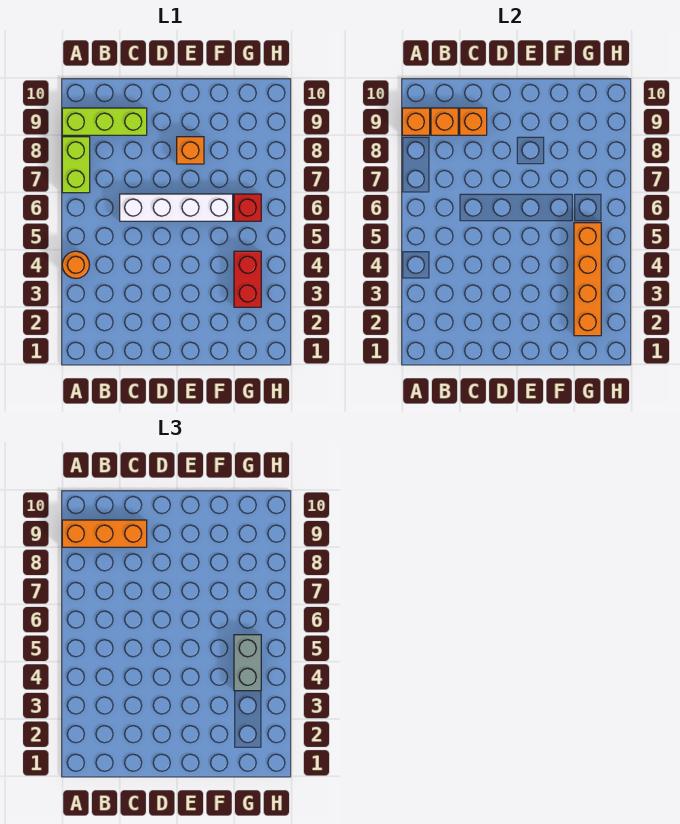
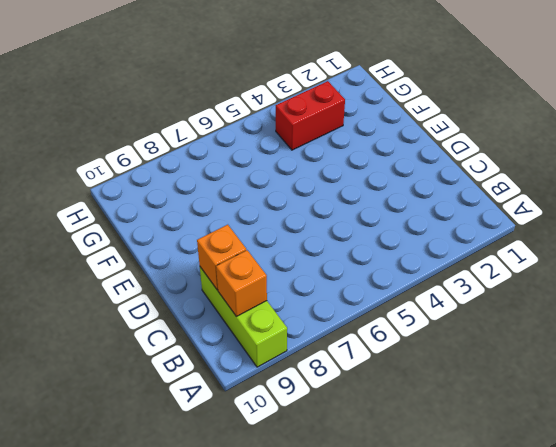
none -> orange round brick A4 level 1
none -> lime brick A7:A8 level 1
none -> white brick C6:F6 level 1

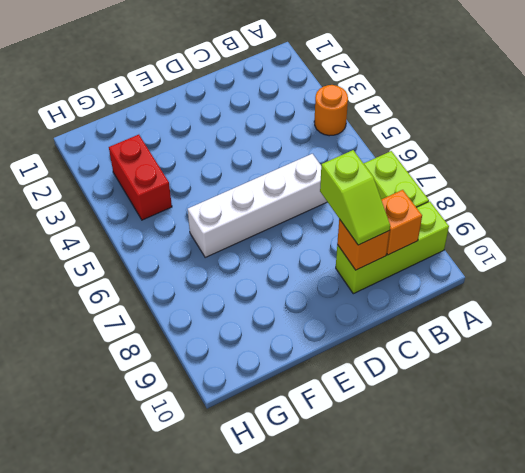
lime slope C8:C9 level 3 top 8 -> orange brick A9:C9 level 3
none -> orange brick E8 level 1
none -> red brick G6 level 1
none -> orange brick A9 level 2

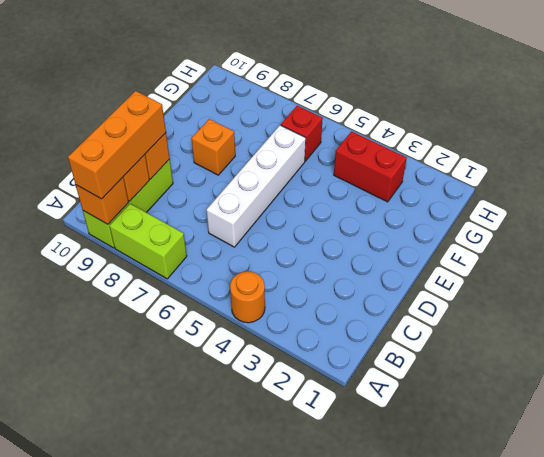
none -> orange brick G2:G5 level 2
none -> grey brick G4:G5 level 3

